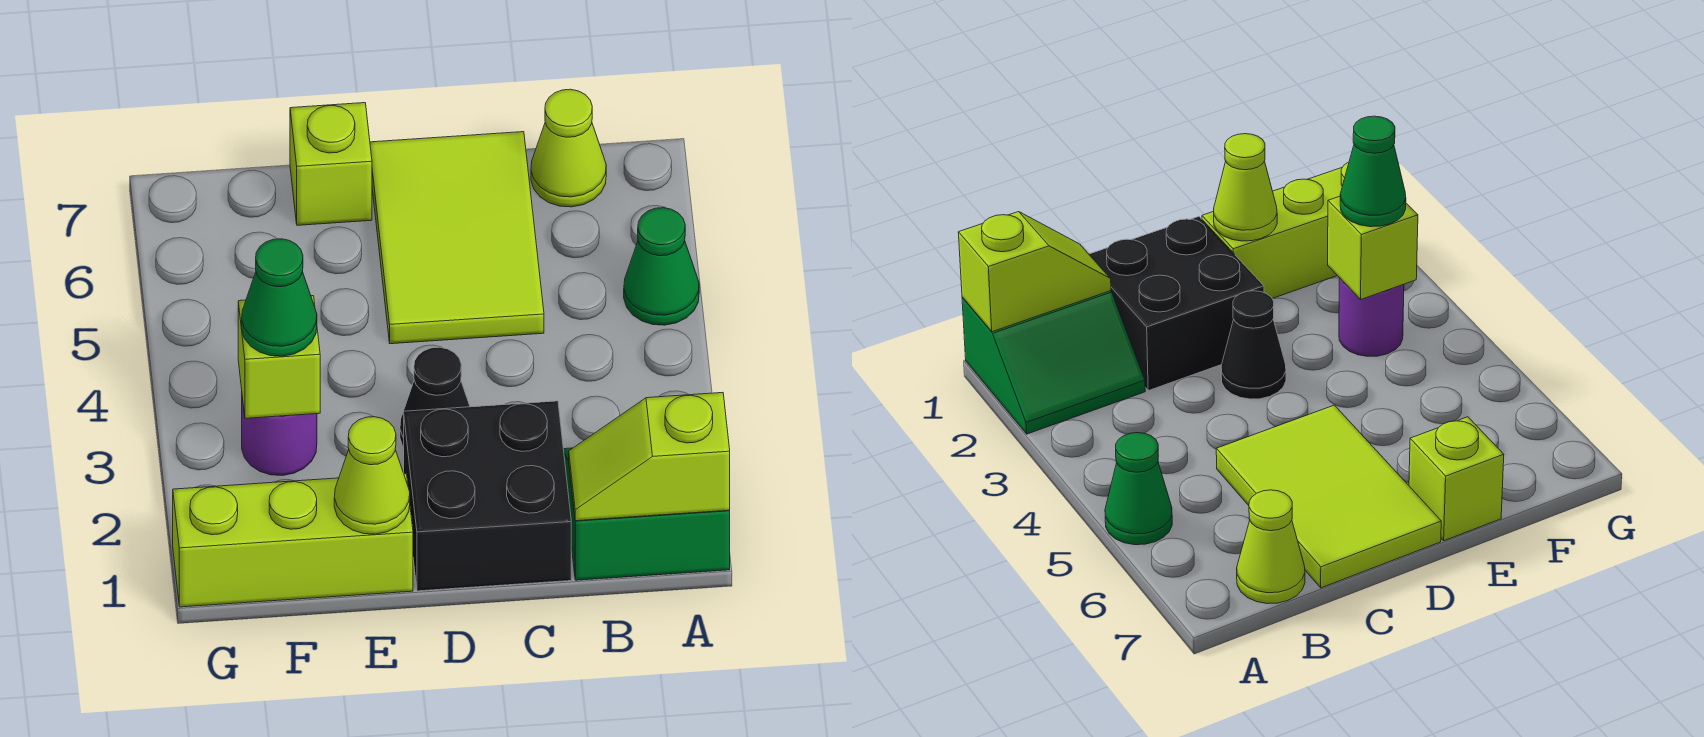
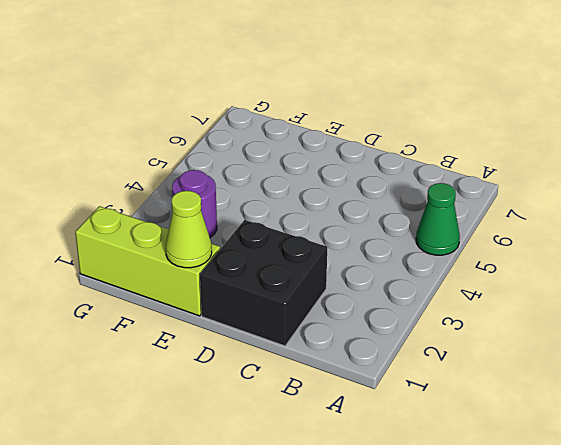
none -> green slope A1:B2 level 1 top 1
none -> lime cone B7 level 1
none -> lime tile C5:D7 level 1

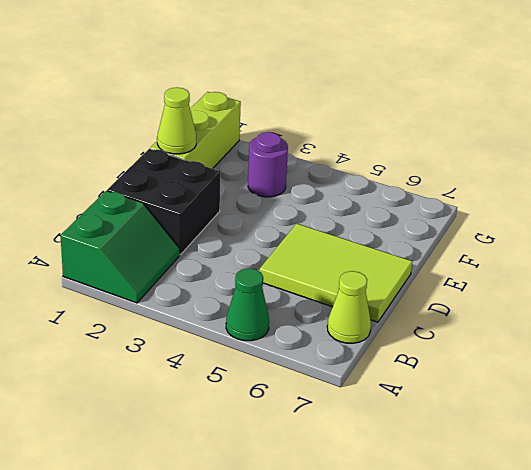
none -> black cone D3 level 1
none -> lime brick E7 level 1
none -> lime slope A1:B1 level 2 top A

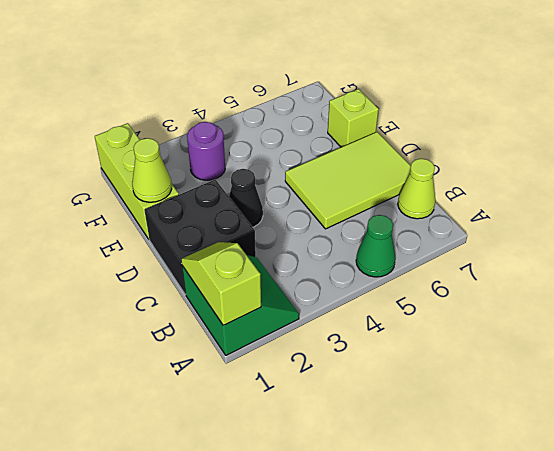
none -> lime brick F3 level 2
none -> green cone F3 level 3

